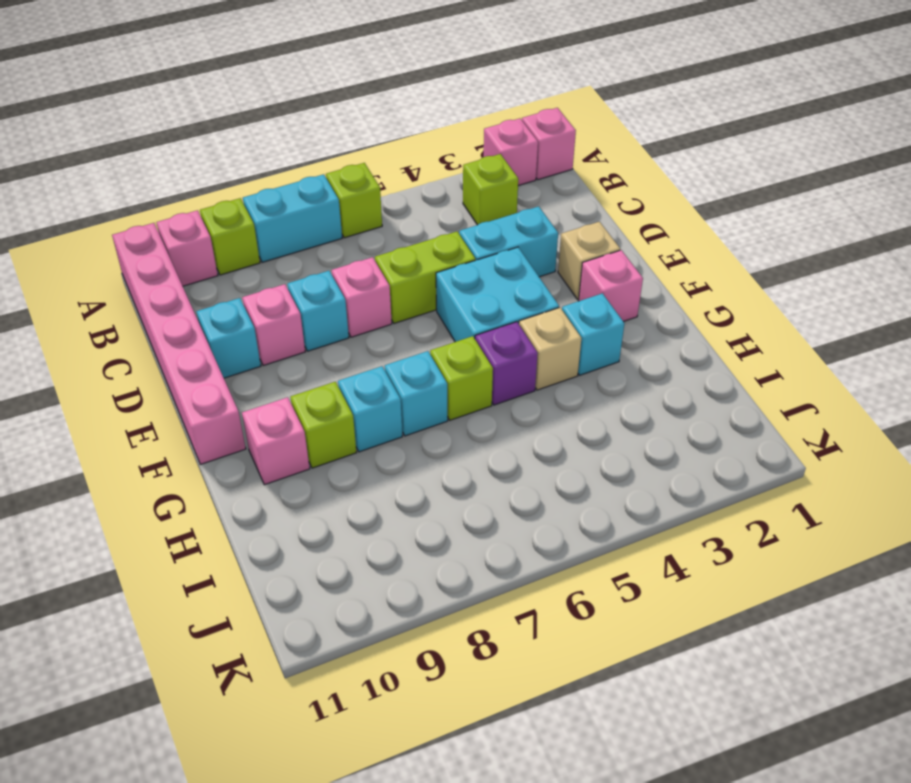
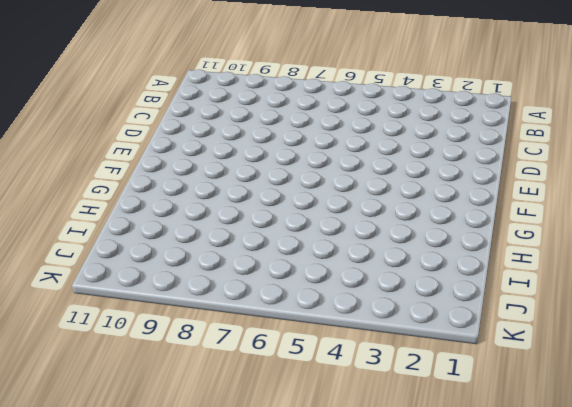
none -> pink brick A1 level 1
none -> pink brick A2 level 1
none -> lime brick A6 level 1

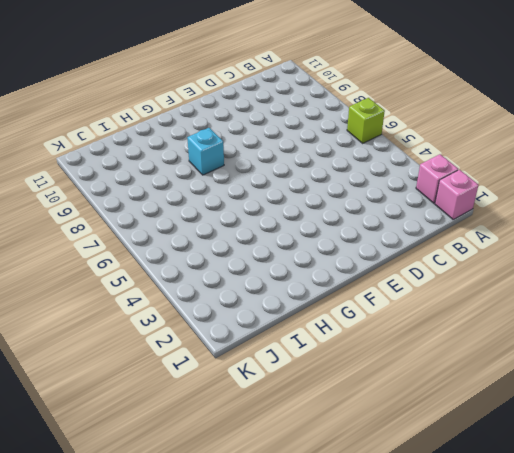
none -> cyan brick A7:A8 level 1
none -> lime brick A9 level 1
none -> pink brick A10 level 1

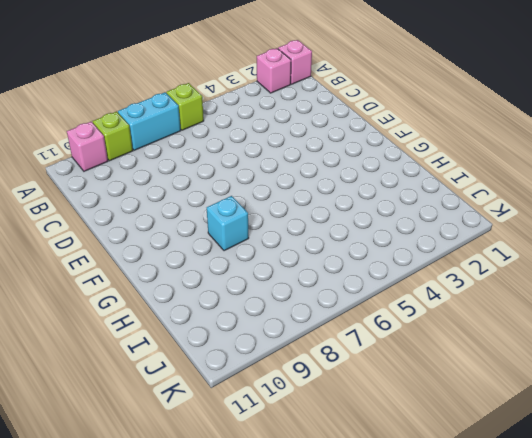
none -> pink brick A11:F11 level 1
none -> lime brick B3 level 1
none -> cyan brick D3:D4 level 1

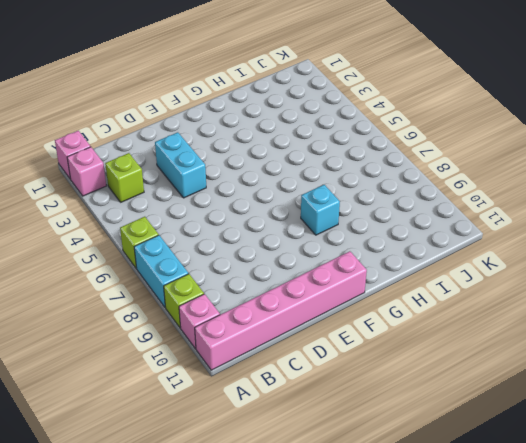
none -> lime brick D5:D6 level 1
none -> pink brick D7 level 1
none -> cyan brick D8 level 1

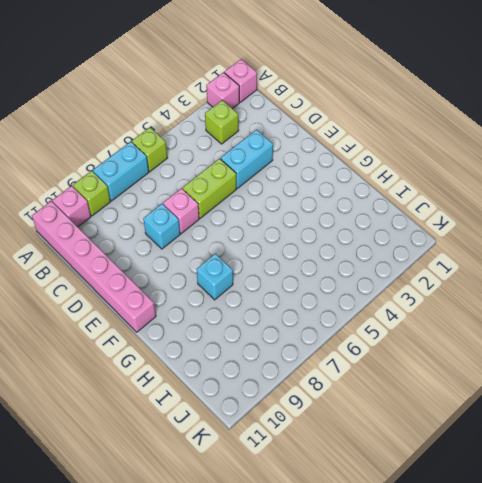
none -> pink brick D9 level 1
none -> cyan brick D10 level 1
none -> tan brick E2 level 1

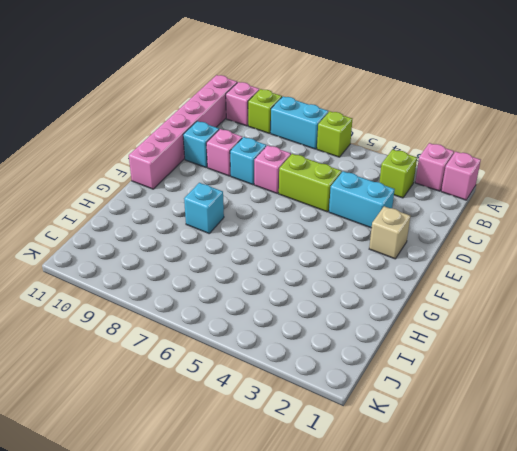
none -> cyan brick E4:F5 level 1
none -> pink brick F2 level 1
none -> cyan brick G3 level 1

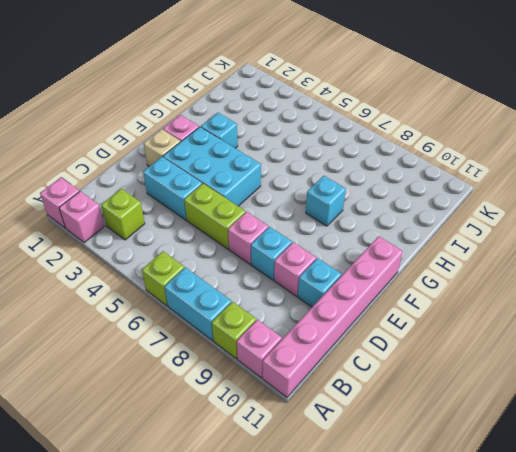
cyan brick E3:F5 level 1 -> cyan brick E4:F5 level 1
none -> tan brick G4 level 1
none -> purple brick G5 level 1
none -> lime brick G6 level 1

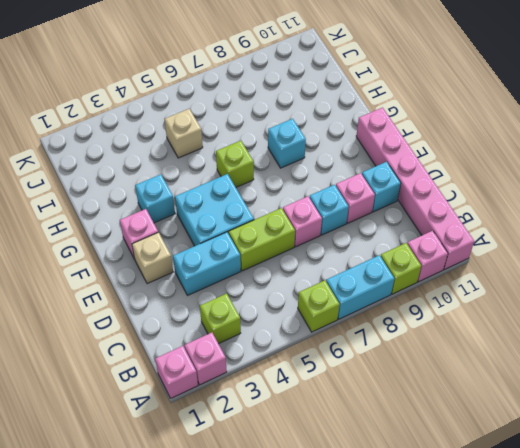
tan brick I5 level 1 -> tan brick G4 level 1
none -> purple brick G5 level 1
none -> cyan brick G7 level 1
none -> lime brick G9 level 1

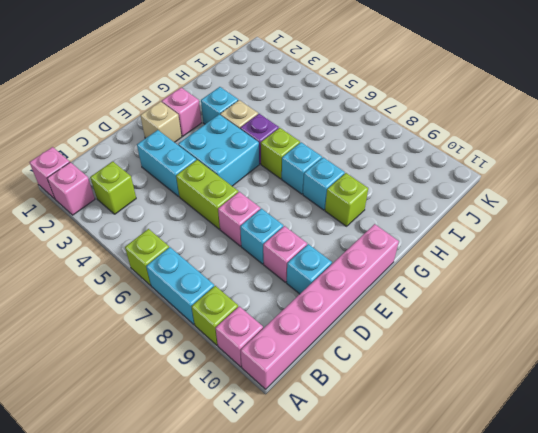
none -> pink brick G10 level 1

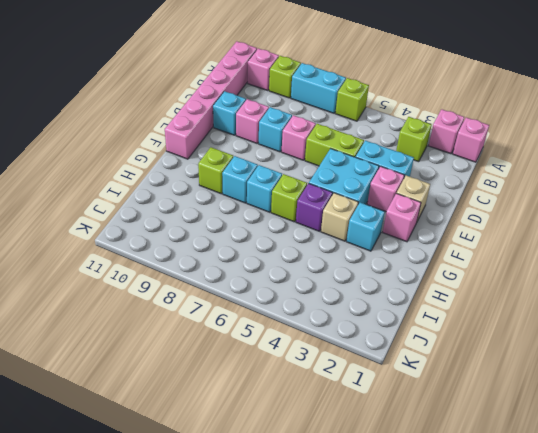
pink brick E3 level 1 -> pink brick G10 level 1

